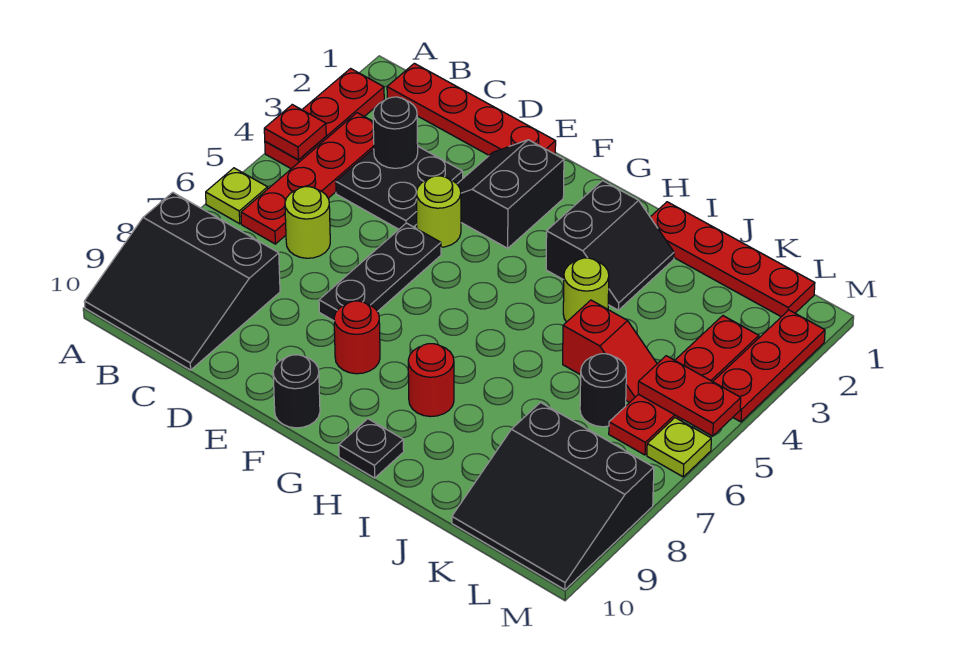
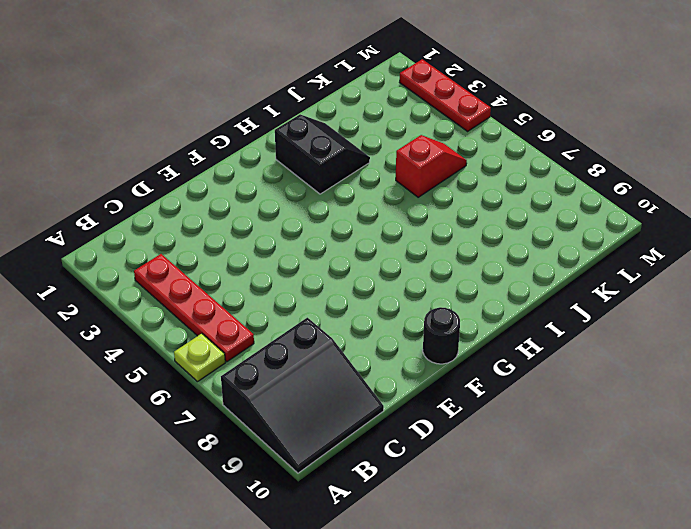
none -> red plate A2:A4 level 1
none -> red plate B1:E1 level 1
none -> black plate C3:D4 level 1

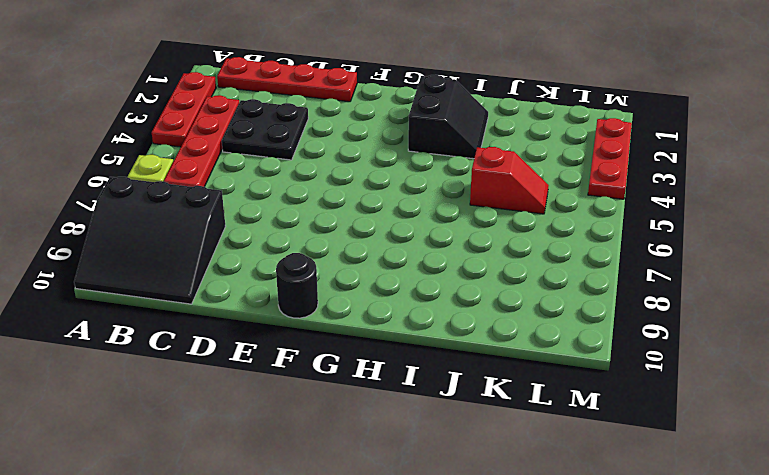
none -> lime round brick C6 level 1
none -> black slope E2:F3 level 1 top F
none -> lime round brick E4 level 1

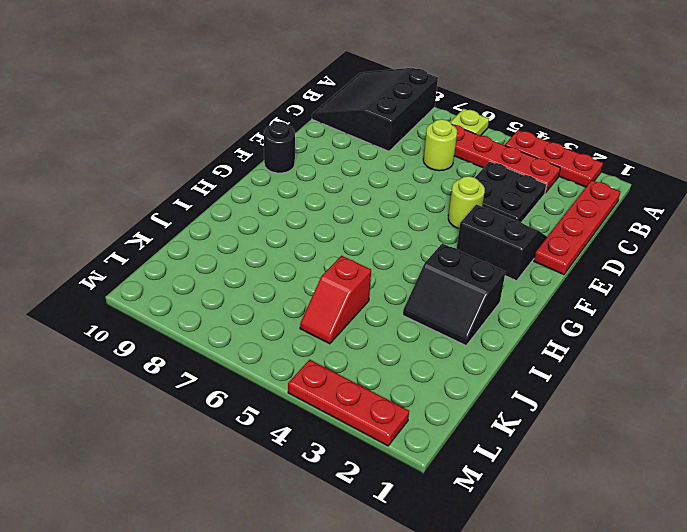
none -> black plate E5:E7 level 1
none -> red round brick F8 level 1
none -> red round brick H8 level 1

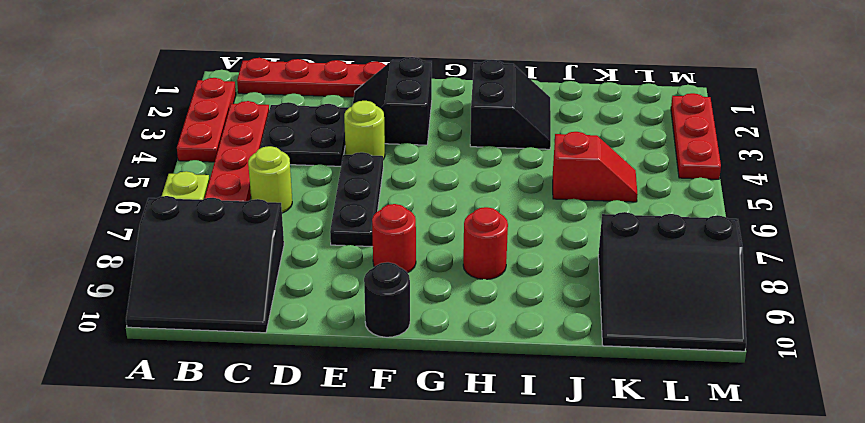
none -> black plate H10 level 1
none -> red plate I1:L1 level 1
none -> lime round brick I4 level 1

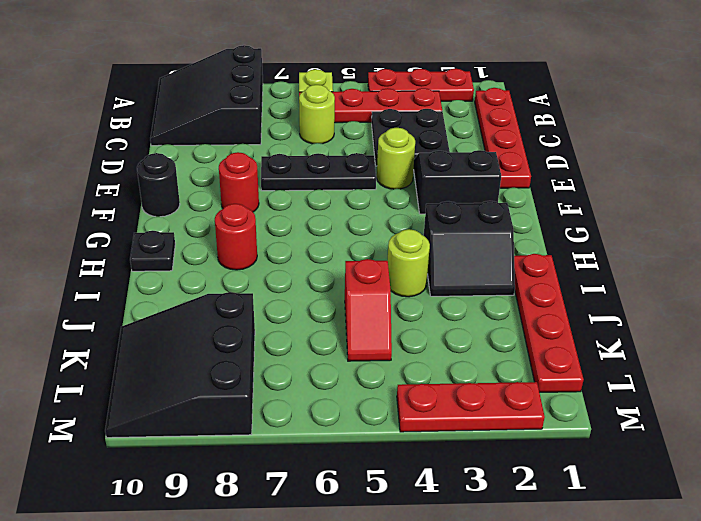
none -> black round brick K6 level 1
none -> red plate L3:L6 level 1
none -> lime plate M6 level 1

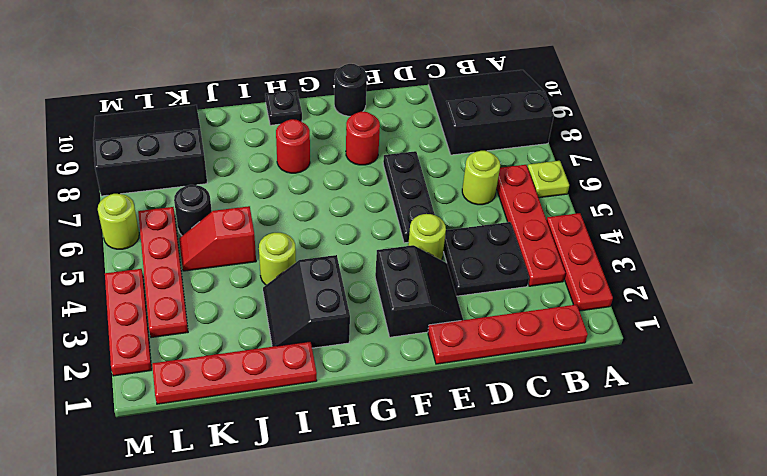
lime round brick M6 level 1 -> lime plate M6 level 1
none -> red plate A4 level 2
none -> black round brick C3 level 2
none -> red plate L5:M5 level 2

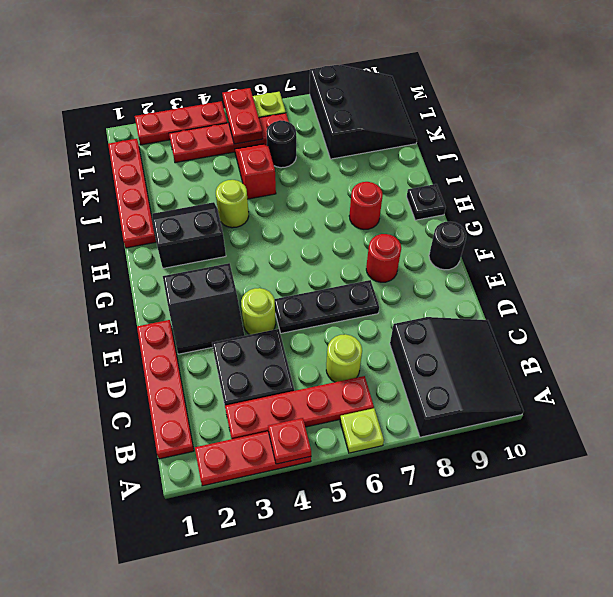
none -> black round brick C3 level 2

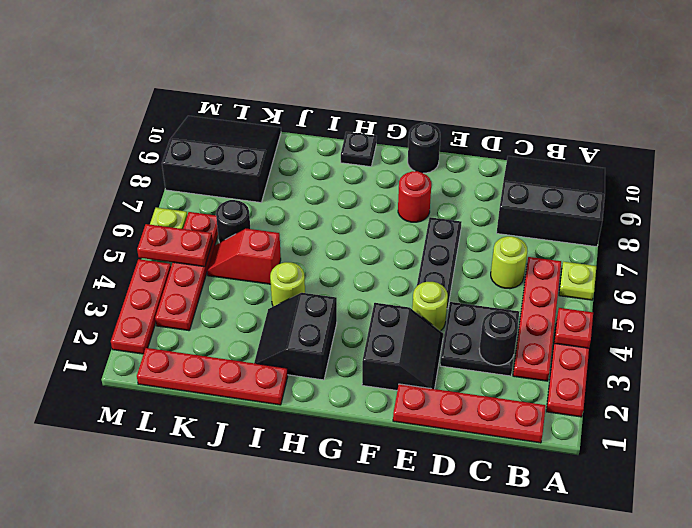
none -> red round brick H8 level 1

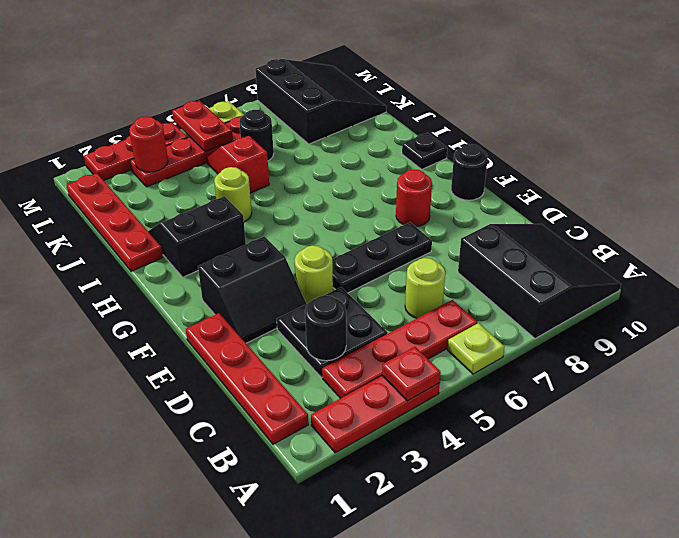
red round brick L3 level 2 -> red round brick H8 level 1

